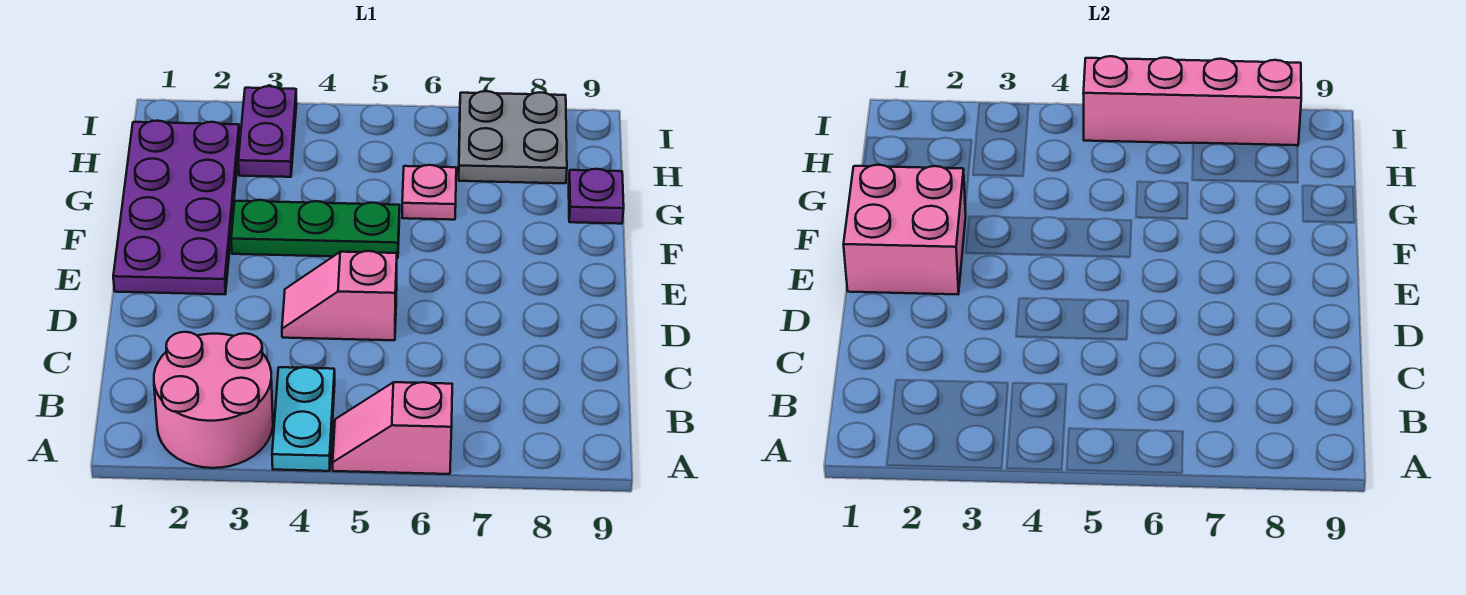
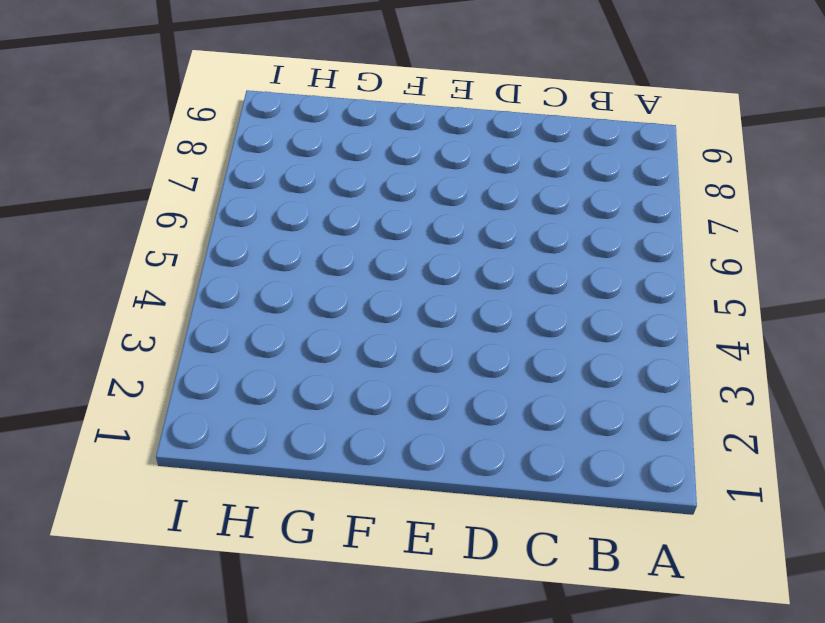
none -> pink round brick A2:B3 level 1
none -> cyan plate A4:B4 level 1
none -> pink slope A5:A6 level 1 top 6

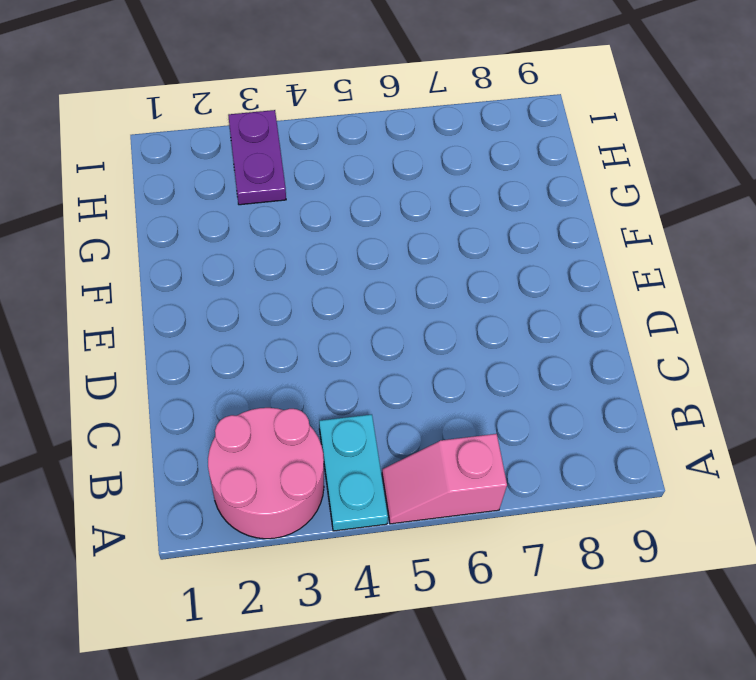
none -> pink slope D4:D5 level 1 top 5
none -> purple plate E1:H2 level 1
none -> green plate F3:F5 level 1

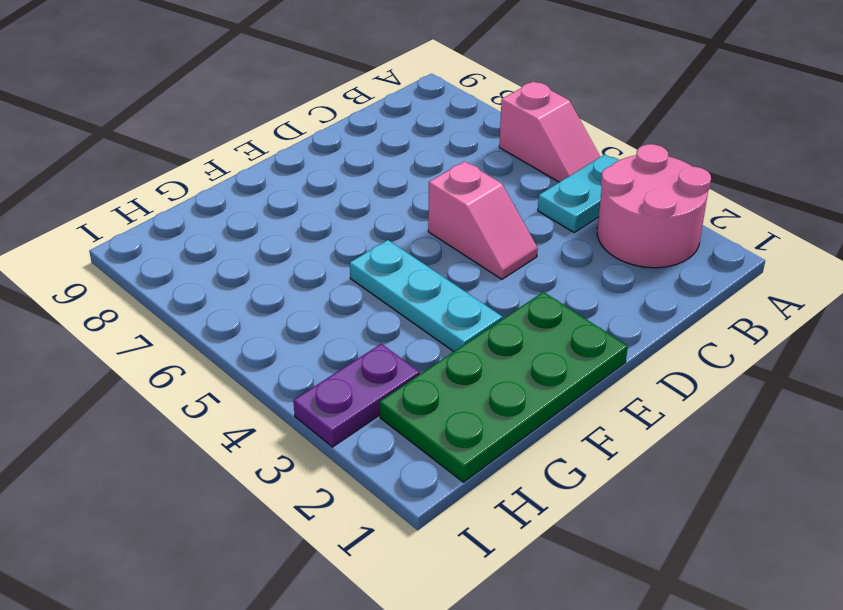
green plate E1:H2 level 1 -> purple plate E1:H2 level 1
cyan plate F3:F5 level 1 -> green plate F3:F5 level 1
none -> pink plate G6 level 1
none -> purple plate G9 level 1
none -> grey plate H7:I8 level 1

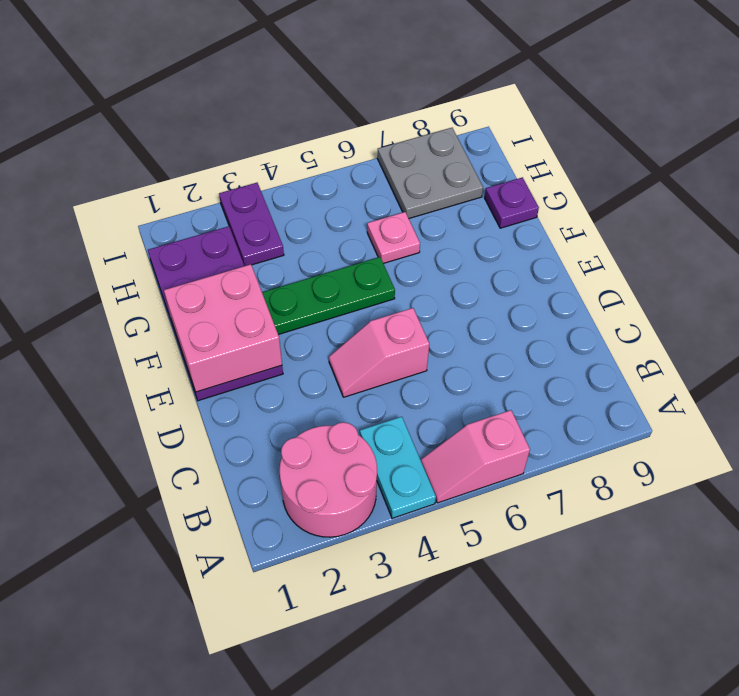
none -> pink brick I5:I8 level 2

